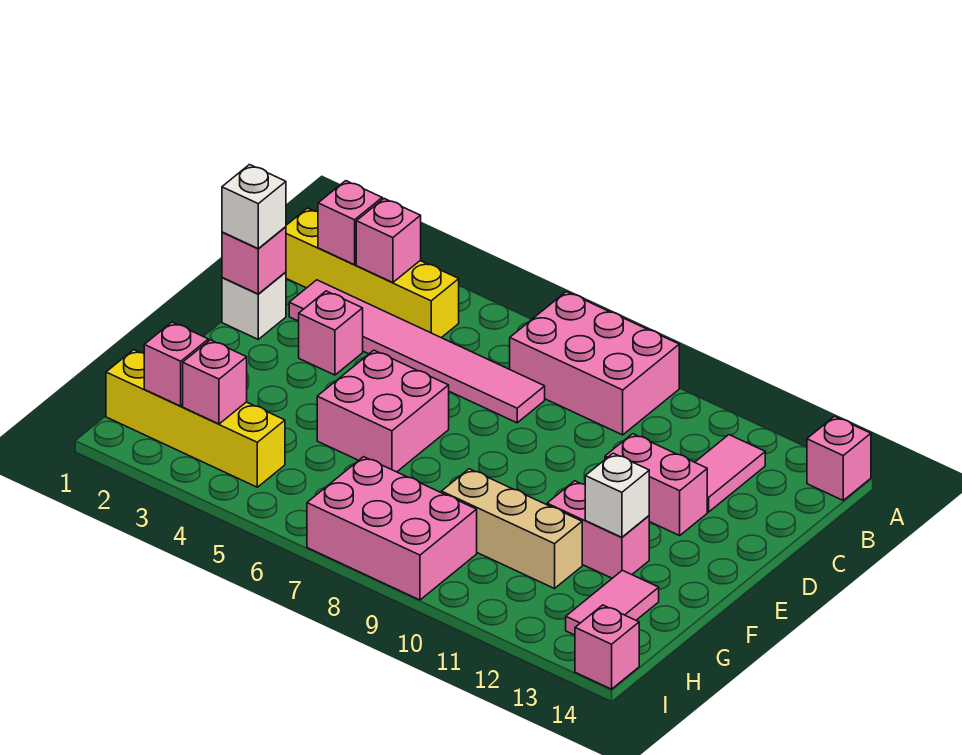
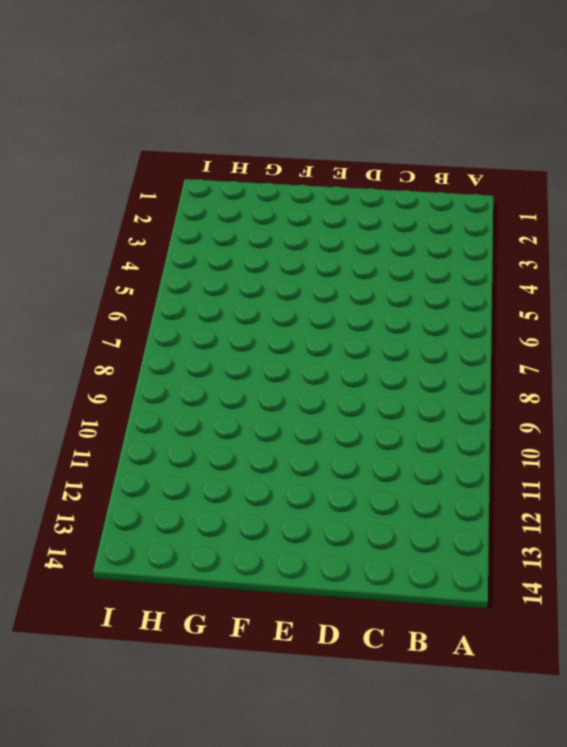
none -> pink brick A7:B9 level 1
none -> pink brick A14 level 1
none -> yellow brick B1:B4 level 1

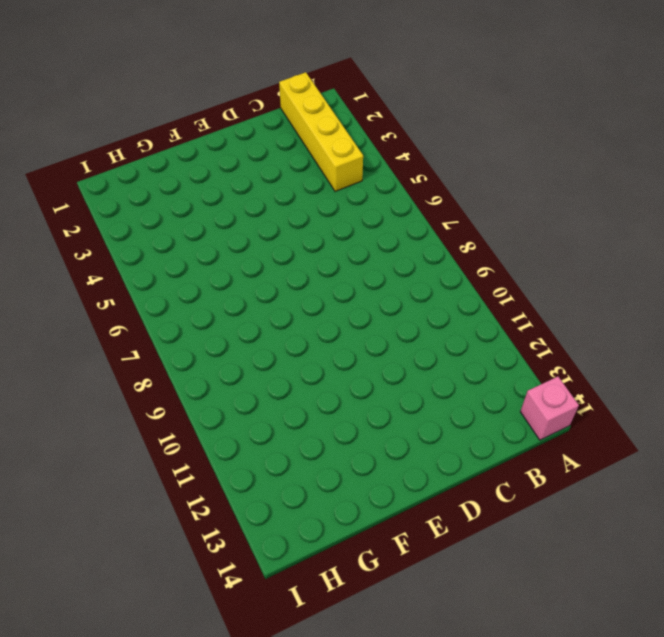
none -> pink brick A7:B9 level 1
none -> pink tile B12:C12 level 1
none -> pink tile C2:C7 level 1

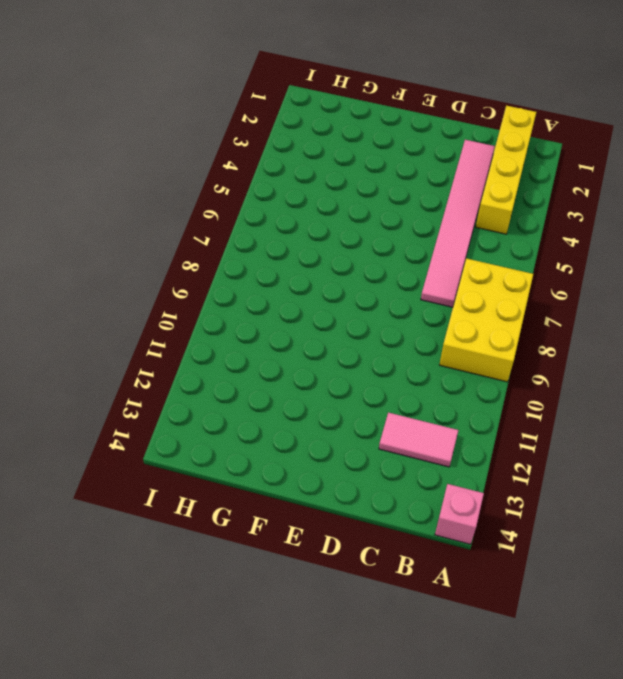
yellow brick A7:B9 level 1 -> pink brick A7:B9 level 1
none -> white brick D1 level 1
none -> pink brick D3 level 1
none -> pink brick D11:D12 level 1

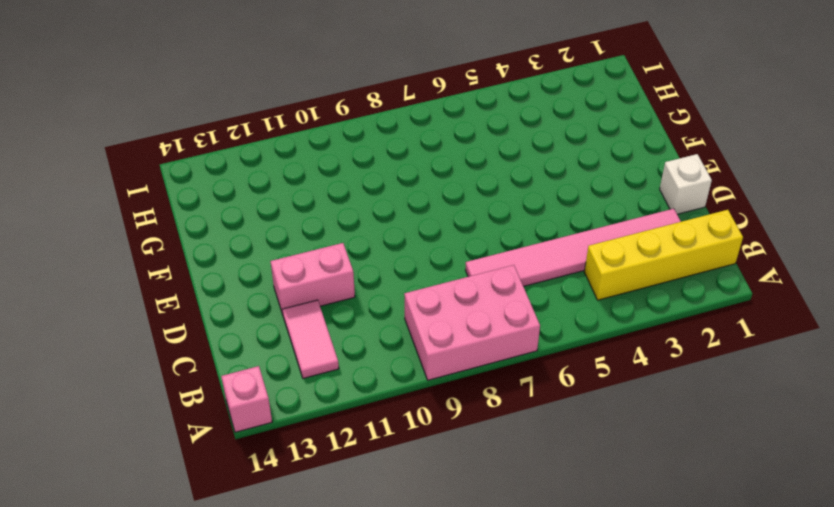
none -> pink brick D3 level 1
none -> pink brick E5:F6 level 1
none -> pink brick F11:F12 level 1

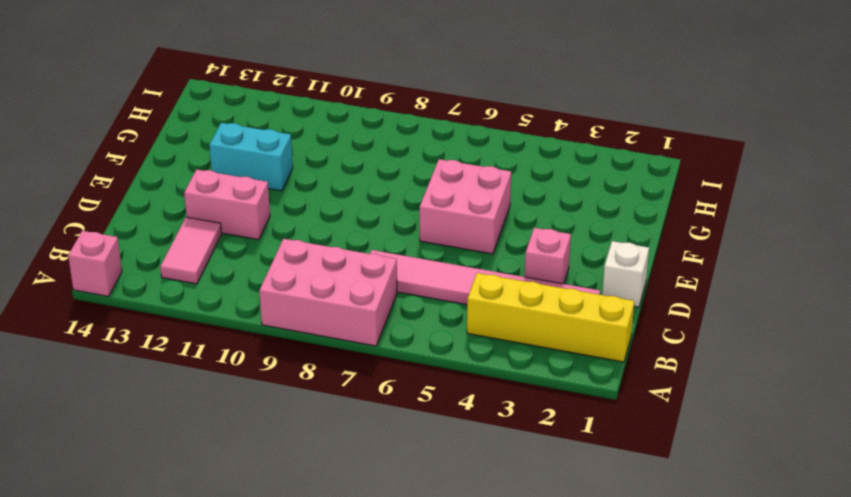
cyan brick F11:F12 level 1 -> pink brick F11:F12 level 1
none -> tan brick G9:G11 level 1
none -> pink tile G13:H13 level 1
none -> yellow brick H1:H4 level 1

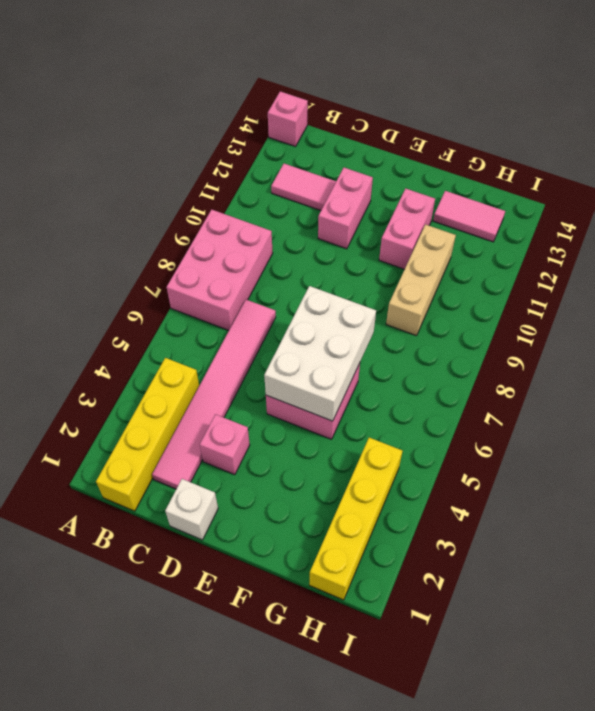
white brick E5:F7 level 2 -> none
none -> pink brick H7:I9 level 1
none -> pink brick I14 level 1
none -> pink brick B2 level 2

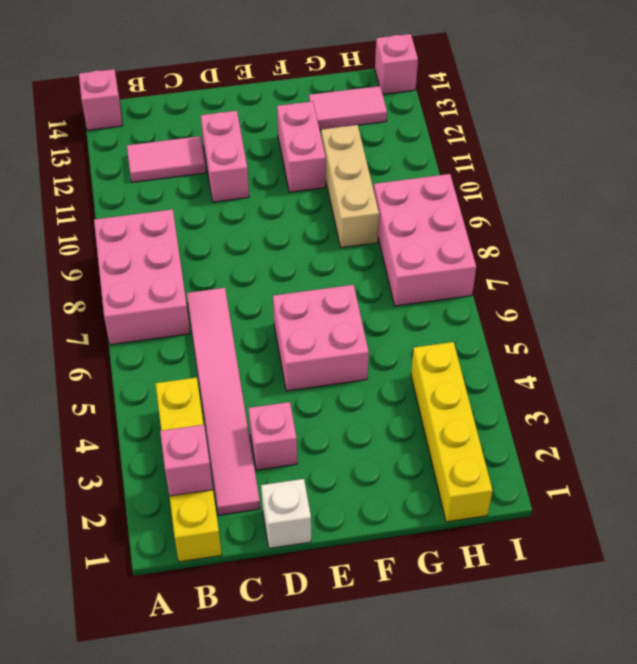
none -> pink brick B3 level 2
none -> pink brick D1 level 2
none -> white brick F12 level 2

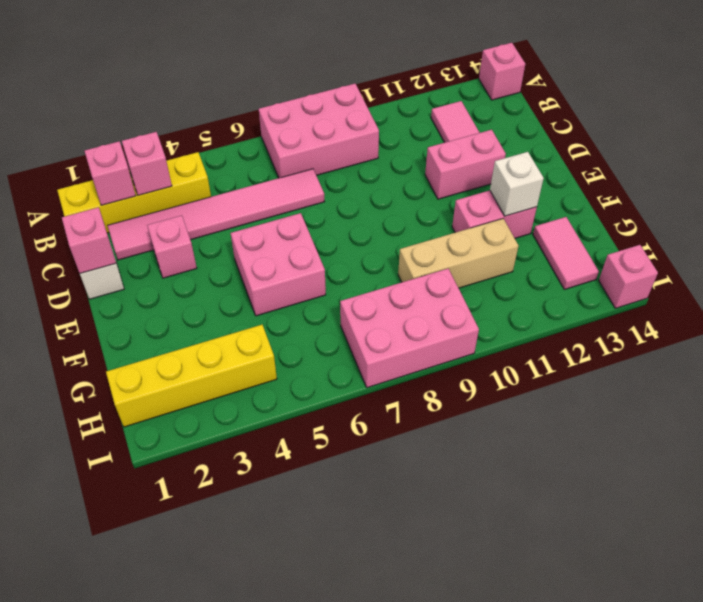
none -> pink brick H2 level 2
none -> pink brick H3 level 2
none -> white brick D1 level 3

